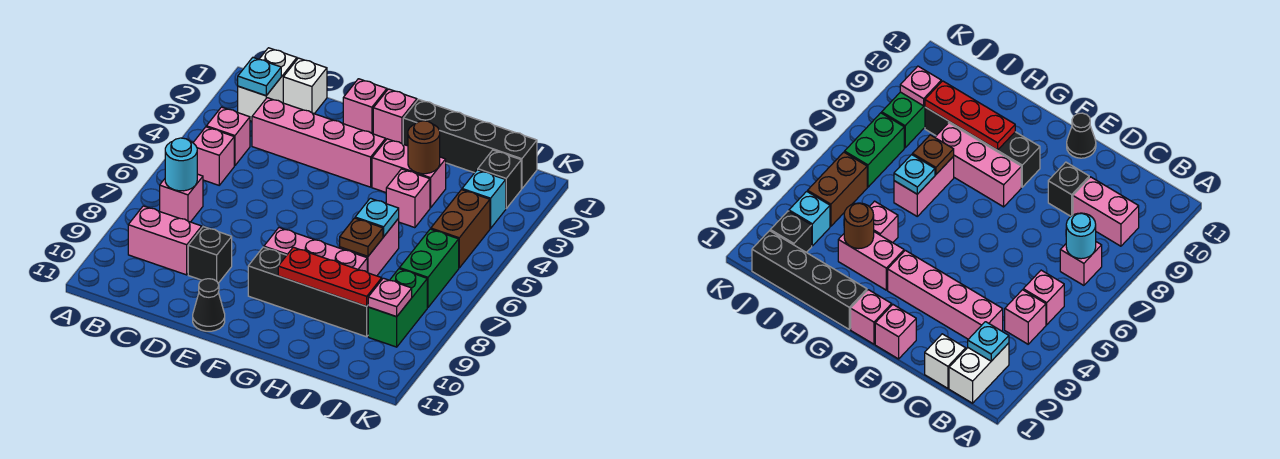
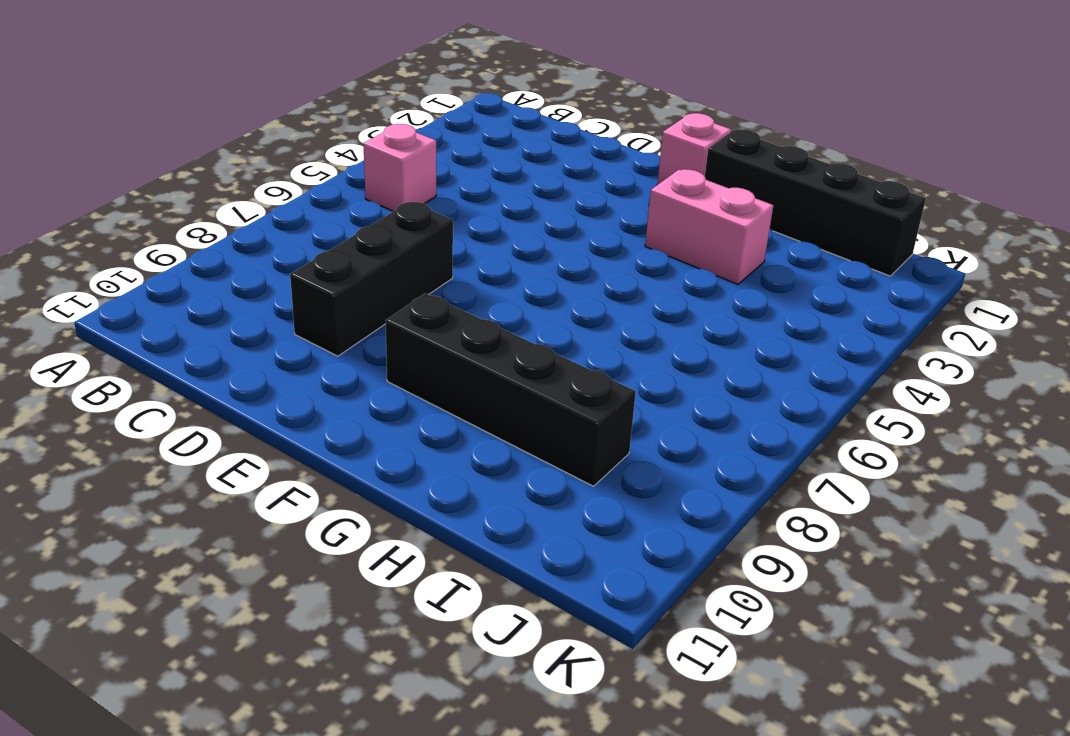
black brick D7:D9 level 1 -> black brick D9 level 1
none -> white brick B1:B2 level 1
none -> pink brick B4 level 1
none -> pink brick B7 level 1

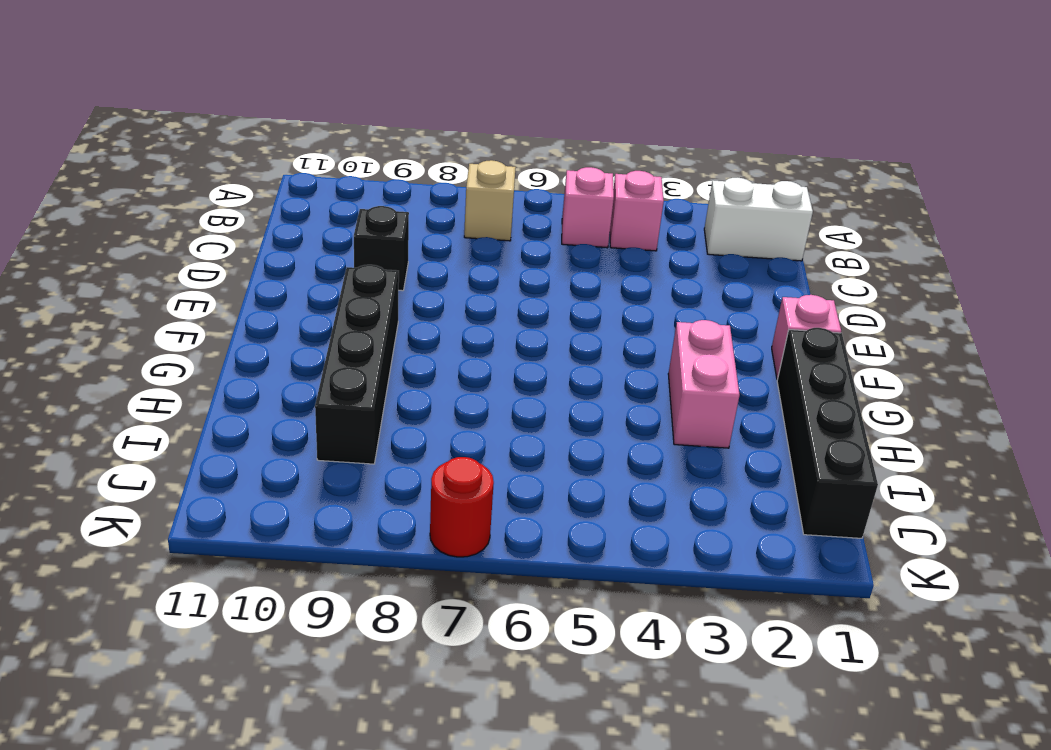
tan brick B7 level 1 -> pink brick B7 level 1
red round brick K7 level 1 -> none
none -> pink brick B9:C9 level 1
none -> white brick C1 level 1
none -> pink brick C3:F3 level 1

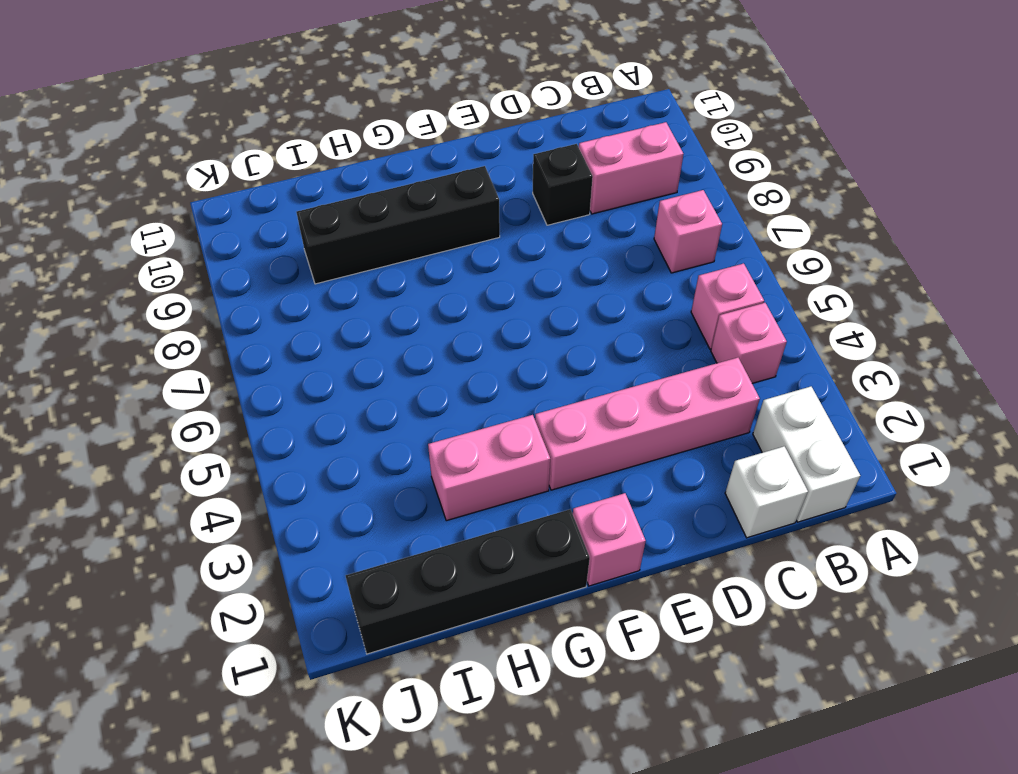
none -> pink brick E1 level 1
none -> black cone E11 level 1
none -> pink brick F8:H8 level 1

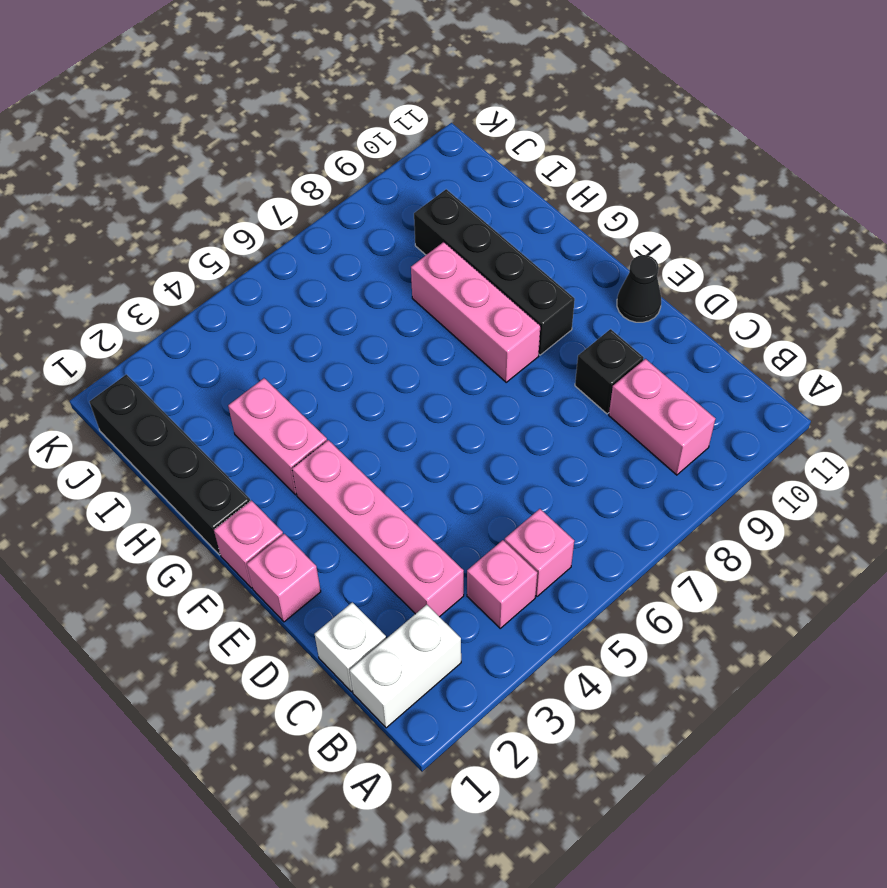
none -> pink brick B7 level 1
none -> pink brick H4 level 1
none -> pink brick H6:H7 level 1

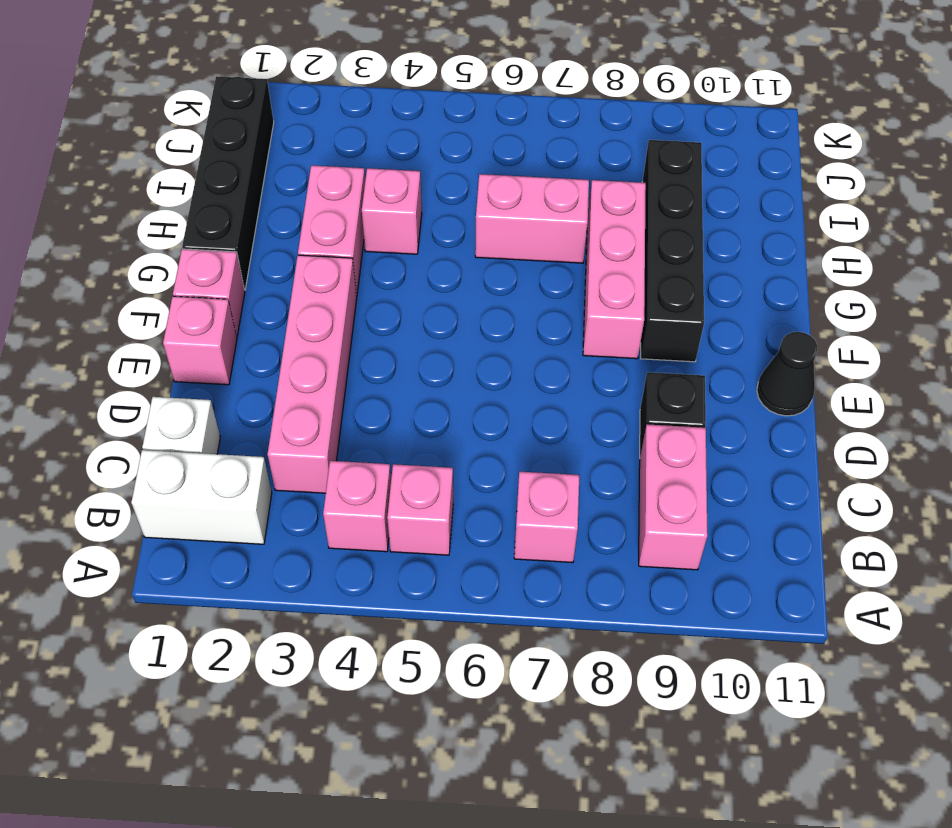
none -> black brick J2 level 1
none -> cyan brick J3 level 1
none -> brown brick J4:J5 level 1

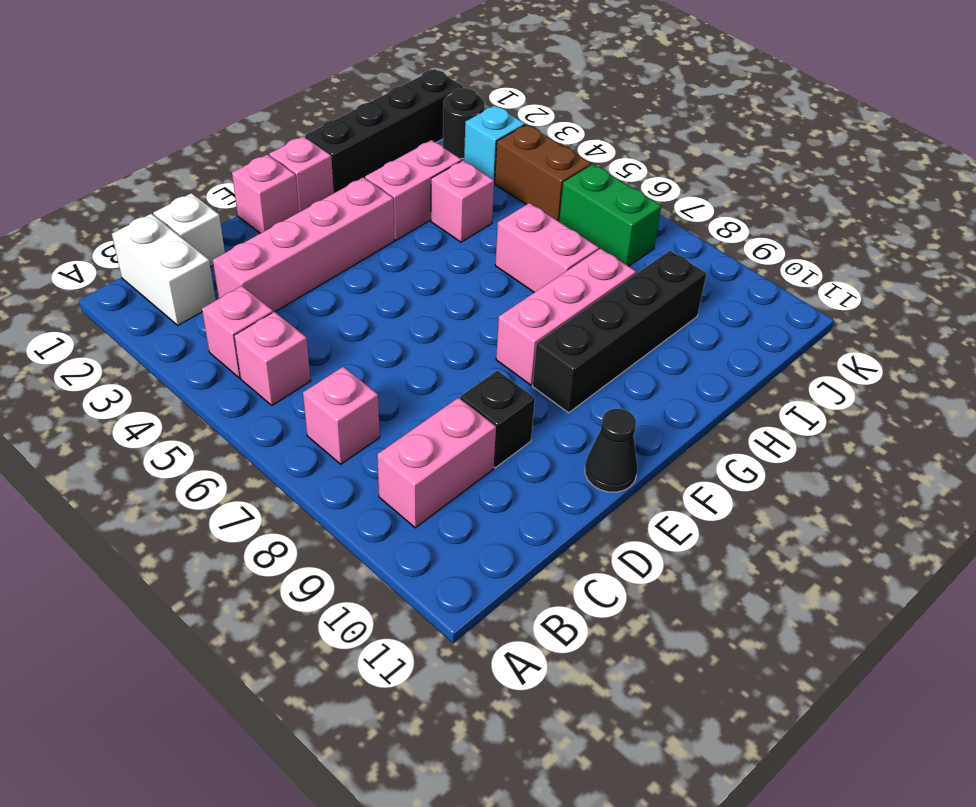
black round brick J2 level 1 -> black brick J2 level 1
none -> green brick J8:J9 level 1
none -> cyan plate B2 level 2
none -> cyan round brick B7 level 2

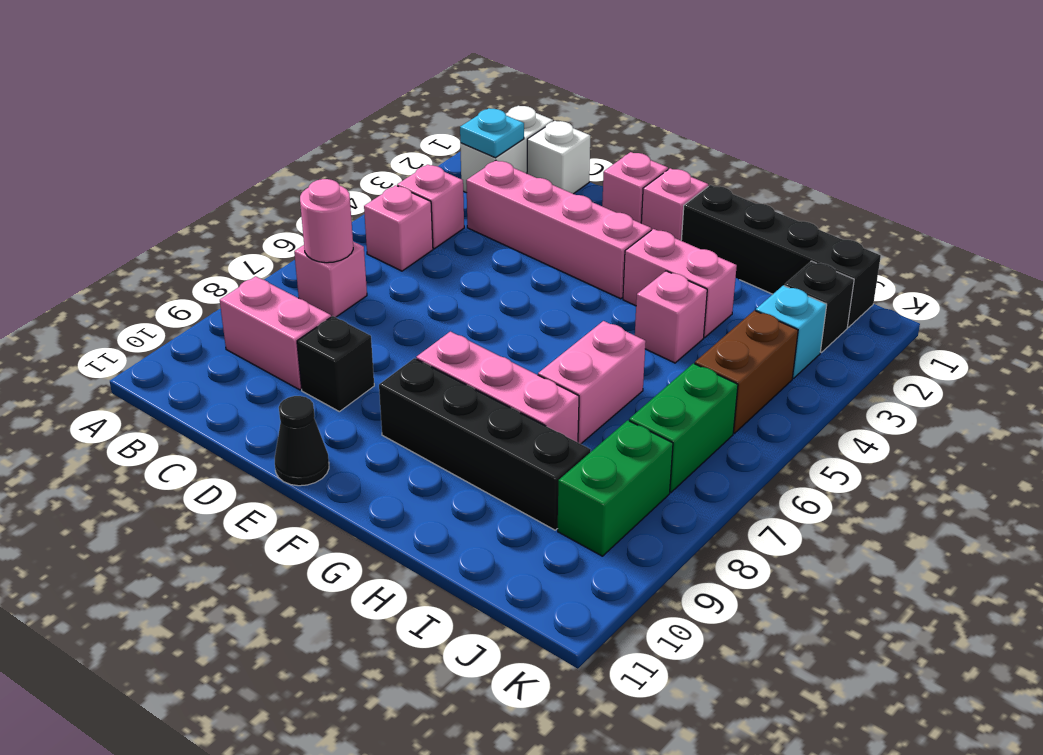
pink round brick B7 level 2 -> cyan round brick B7 level 2
none -> red plate G9:I9 level 2
none -> brown round brick H3 level 2
none -> cyan plate H6 level 2

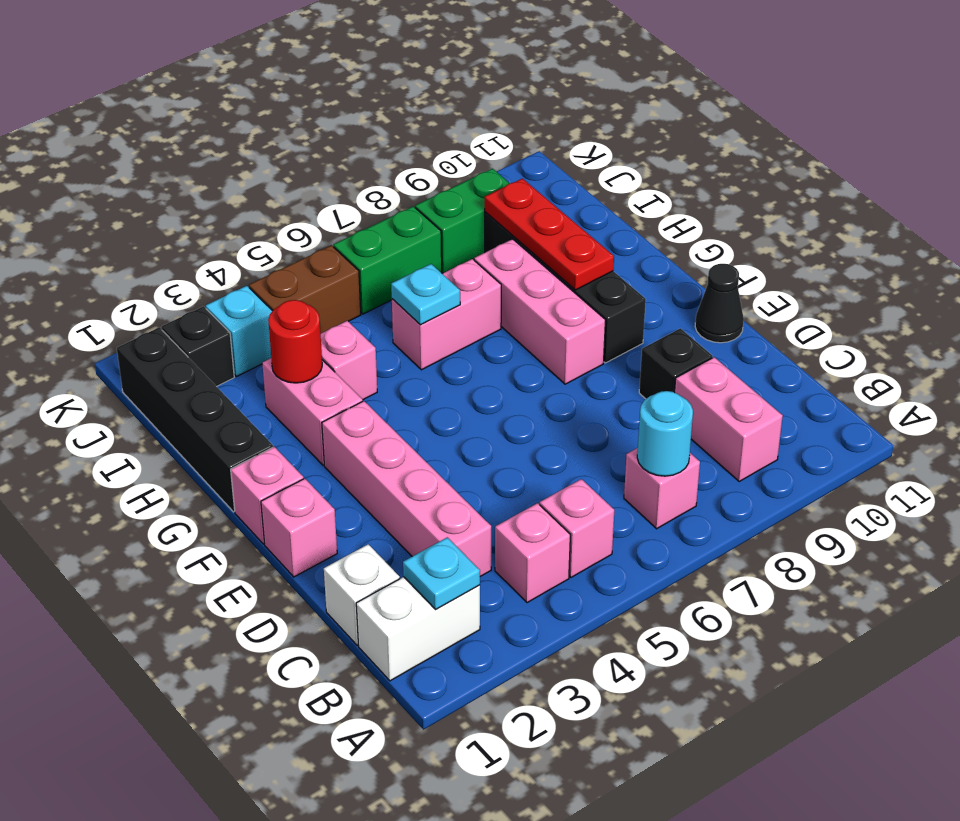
red round brick H3 level 2 -> brown round brick H3 level 2
none -> brown plate H7 level 2
none -> pink plate J9 level 2

